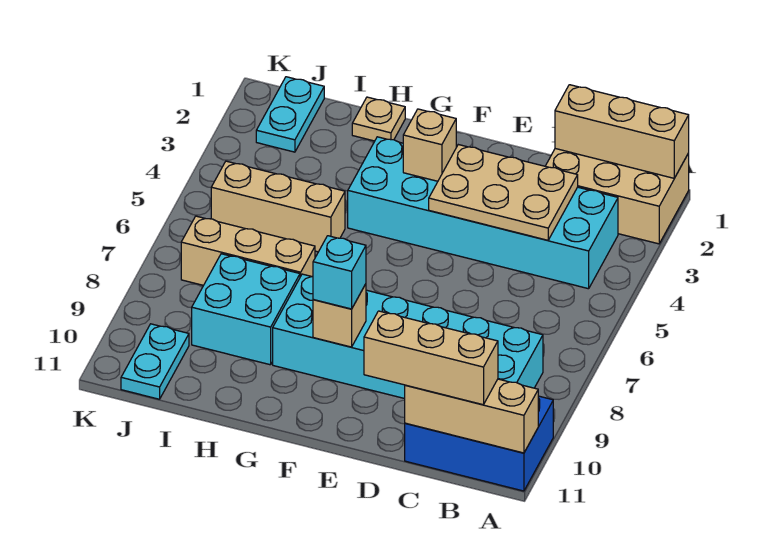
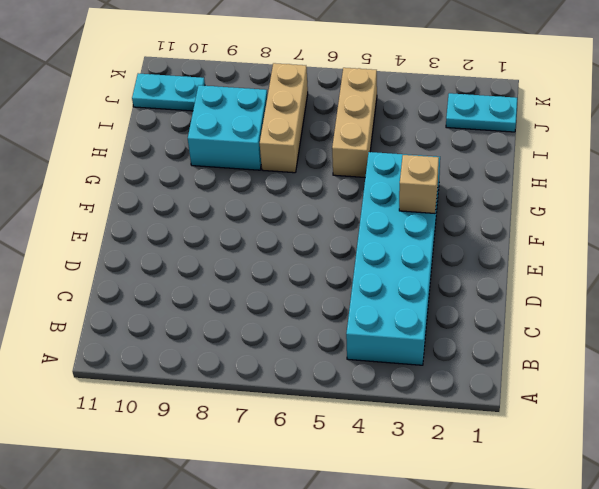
none -> tan brick A1:C2 level 1
none -> blue brick A10:C11 level 1
none -> cyan brick B8:G9 level 1

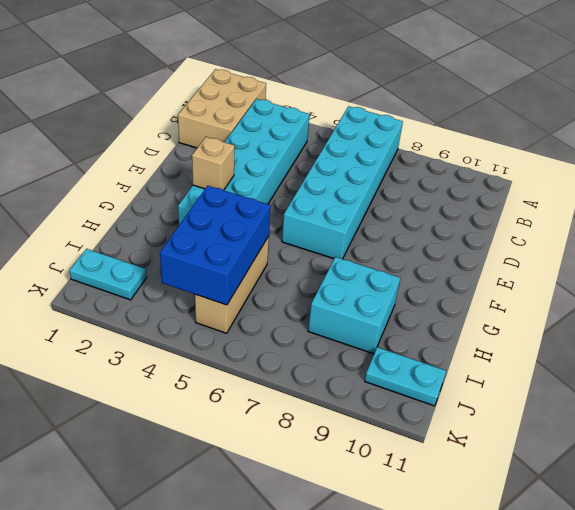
cyan brick A6:F7 level 1 -> cyan brick B8:G9 level 1
blue brick H4:J5 level 2 -> blue brick A10:C11 level 1
none -> tan plate H1 level 1
none -> tan brick H7:J7 level 1
none -> tan brick A1:C1 level 2

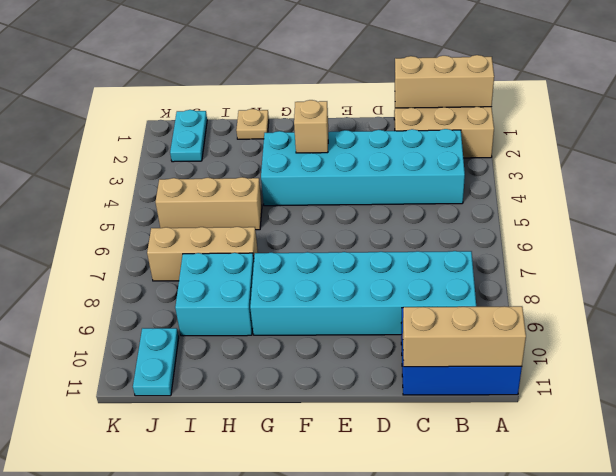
none -> tan plate C3:E4 level 2
none -> tan brick F9 level 2
none -> tan brick B11:D11 level 3

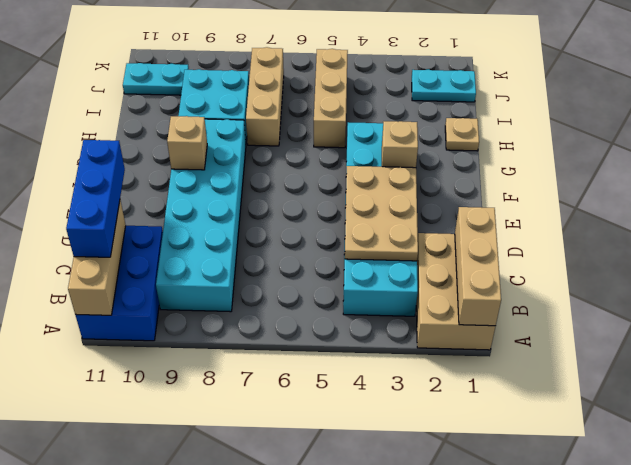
blue brick B11:D11 level 3 -> tan brick B11:D11 level 3
none -> cyan brick F9 level 3

